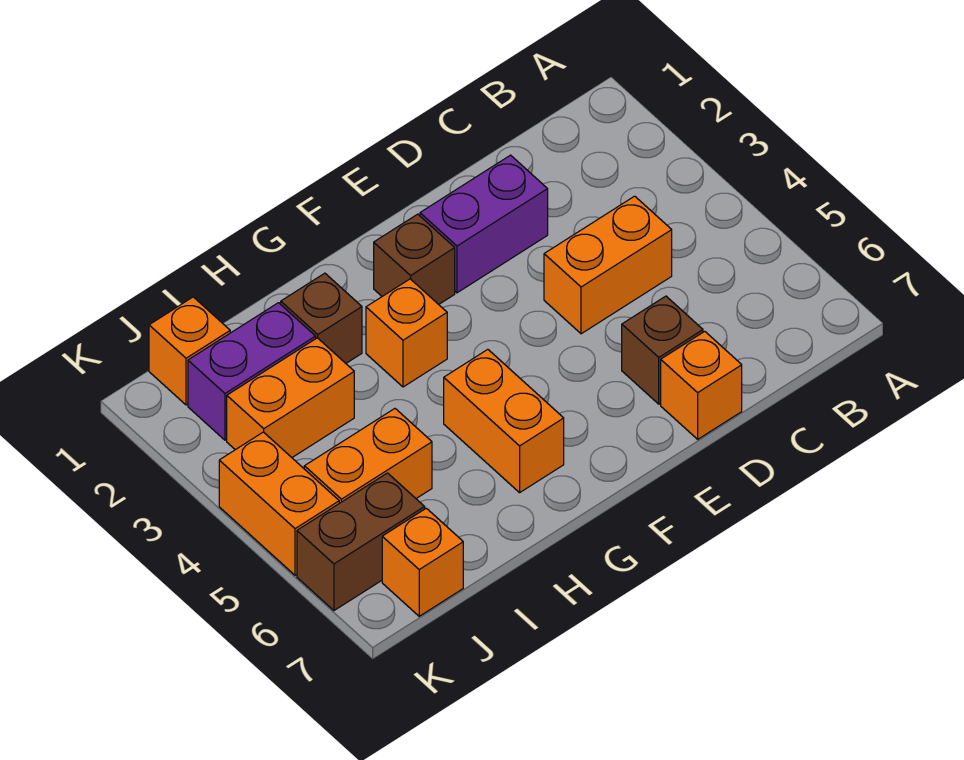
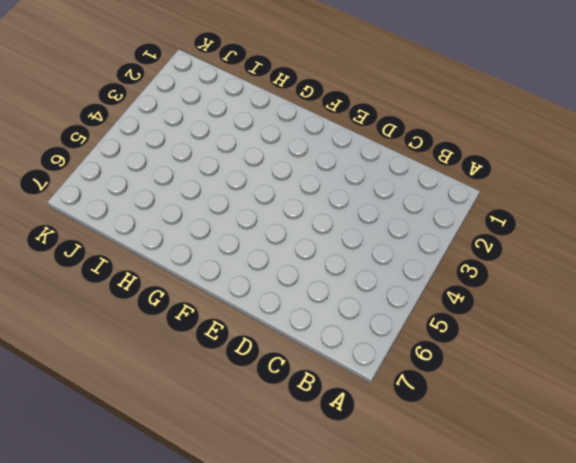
none -> orange brick C4:D4 level 1
none -> purple brick D2:E2 level 1
none -> brown brick D6 level 1

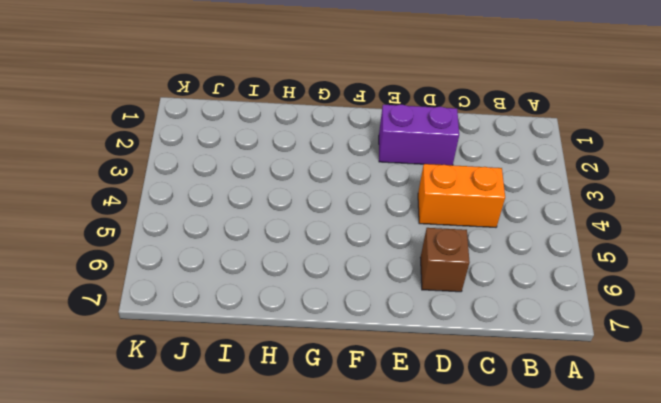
none -> orange brick D7 level 1
none -> brown brick F2 level 1
none -> orange brick G3 level 1

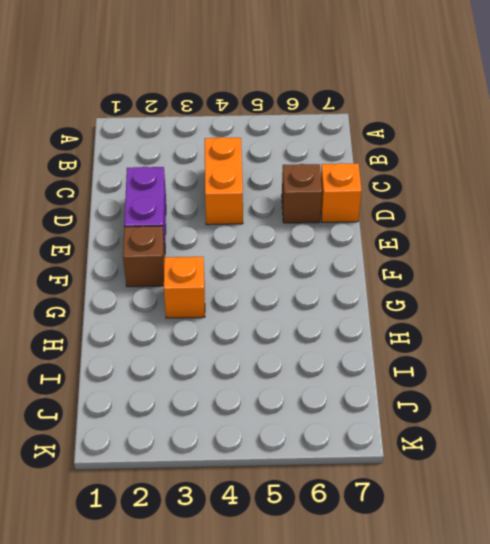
none -> orange brick G5:G6 level 1
none -> brown brick H2 level 1
none -> purple brick I2:J2 level 1

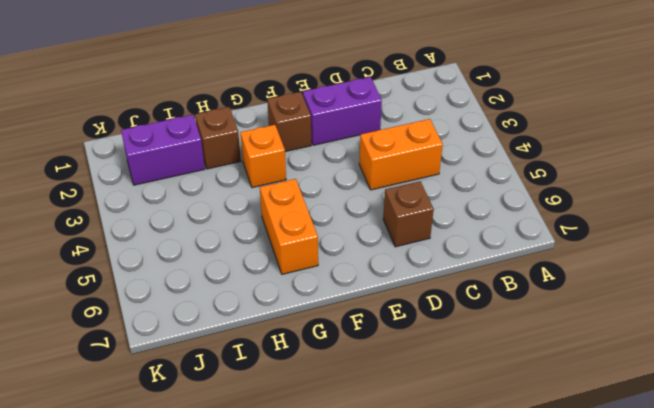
none -> orange brick D7 level 1
none -> orange brick I3:J3 level 1
none -> orange brick I5:J5 level 1

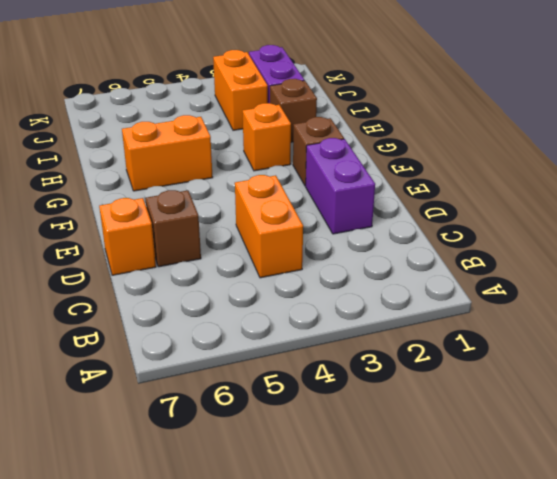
none -> orange brick I5:J5 level 1
none -> orange brick J1 level 1
none -> brown brick J6:K6 level 1

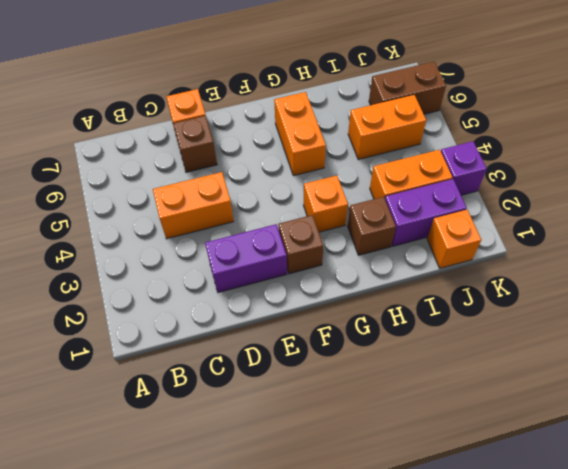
purple brick K3 level 1 -> none
none -> orange brick J7 level 1
none -> orange brick K4:K5 level 1

